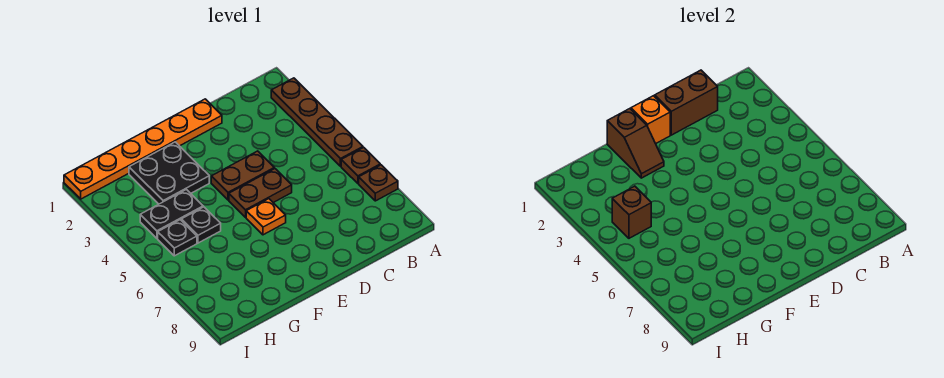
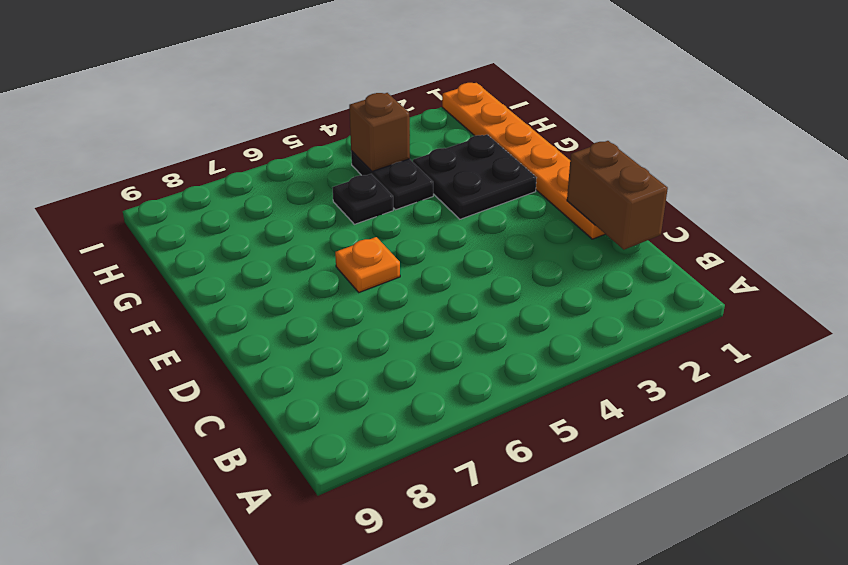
none -> brown plate A2:A5 level 1
none -> brown plate A6 level 1
none -> brown plate A7 level 1

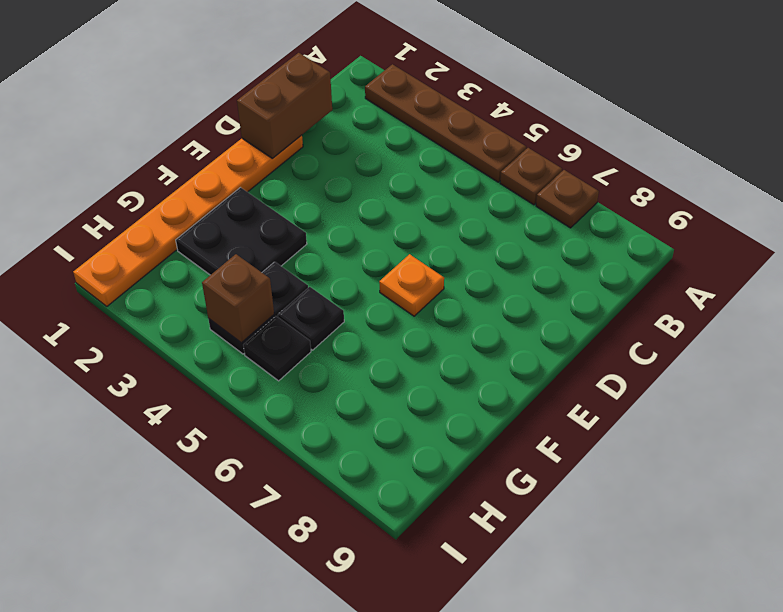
none -> brown plate D4:E4 level 1
none -> brown plate D5:E5 level 1
none -> orange brick E1 level 2

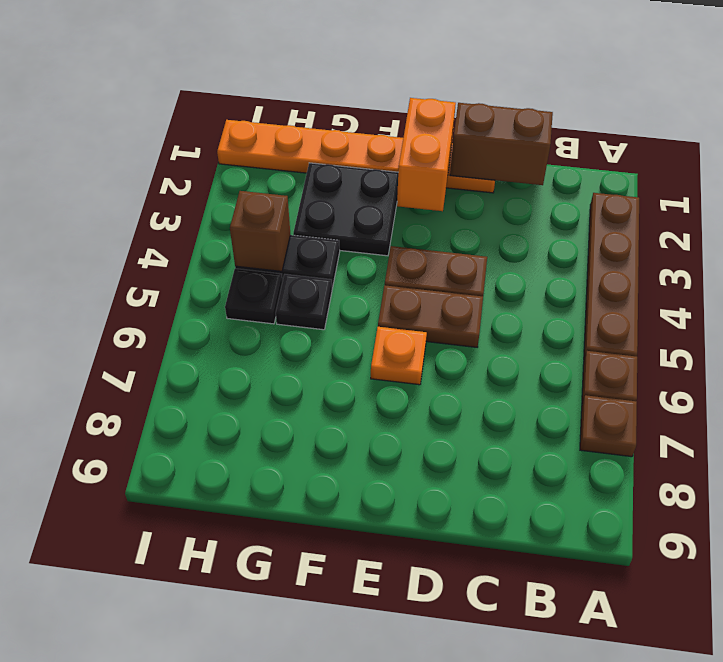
orange brick E1:E2 level 2 -> orange brick E1 level 2
none -> brown slope F1:F2 level 2 top 1

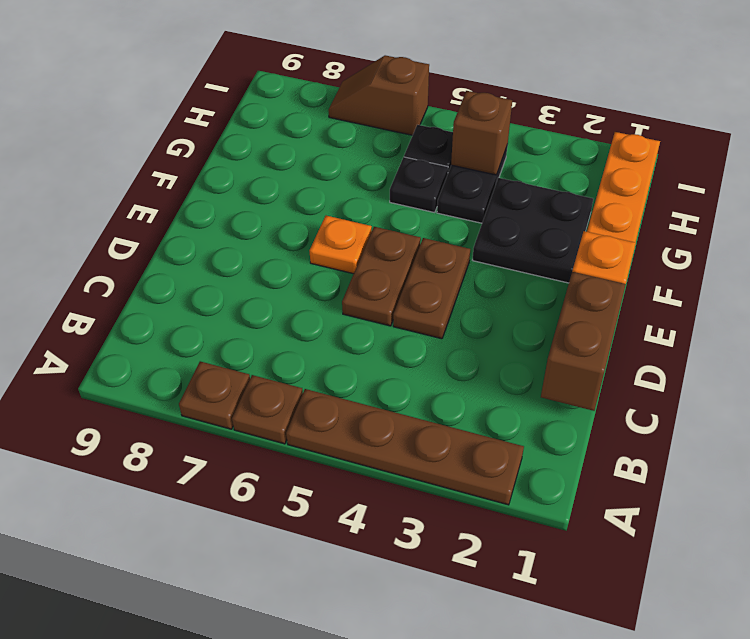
brown slope I6:I7 level 1 top 6 -> brown slope F1:F2 level 2 top 1

